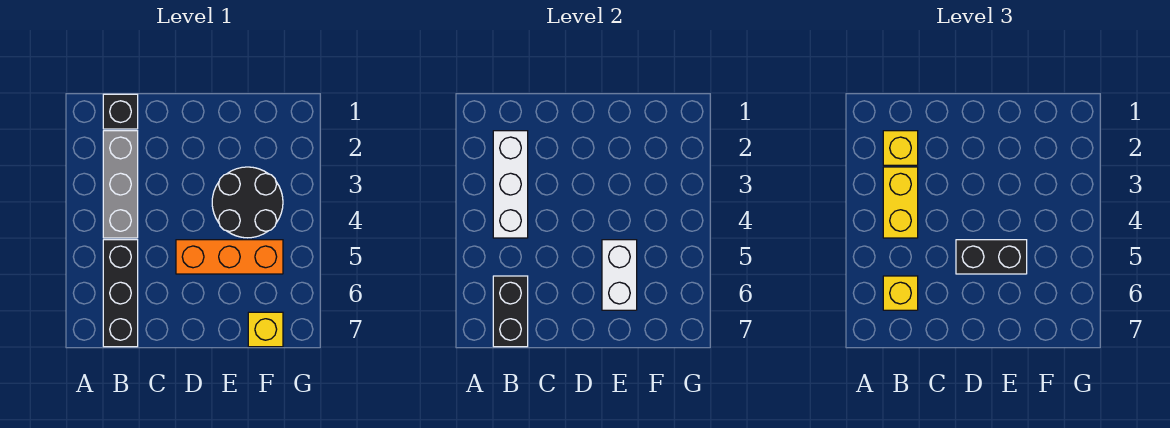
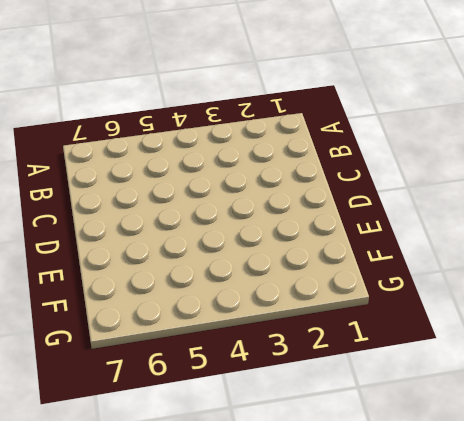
none -> black brick B1 level 1
none -> grey brick B2:B4 level 1
none -> black brick B5:B7 level 1

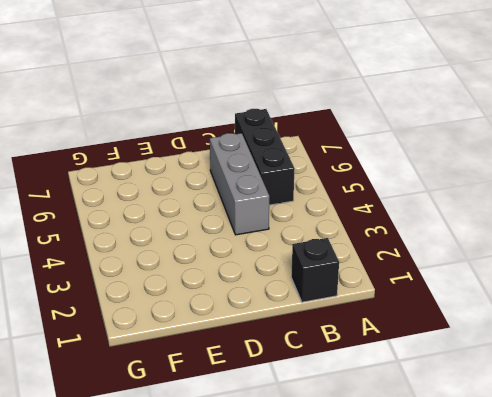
grey brick C4:C6 level 1 -> grey brick B2:B4 level 1
none -> orange brick D5:F5 level 1
none -> black round brick E3:F4 level 1
none -> yellow brick F7 level 1

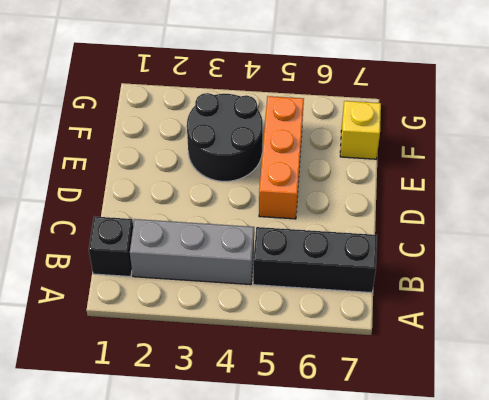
none -> white brick B2:B4 level 2
none -> black brick B6:B7 level 2
none -> white brick E5:E6 level 2

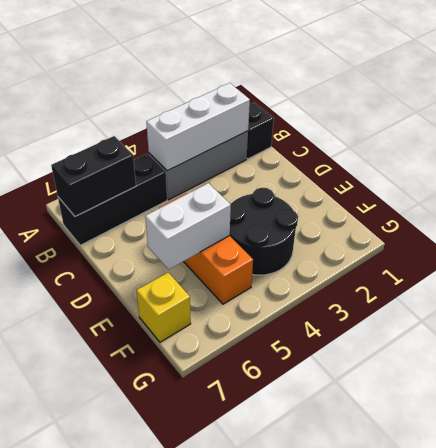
none -> yellow brick B2 level 3
none -> yellow brick B3:B4 level 3
none -> yellow brick B6 level 3

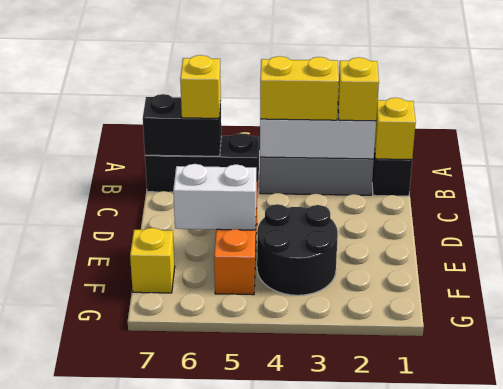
yellow brick B1 level 2 -> none
none -> black brick D5:E5 level 3

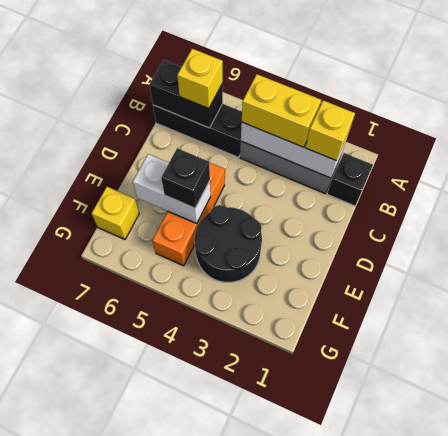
black brick E5 level 3 -> black brick D5:E5 level 3

